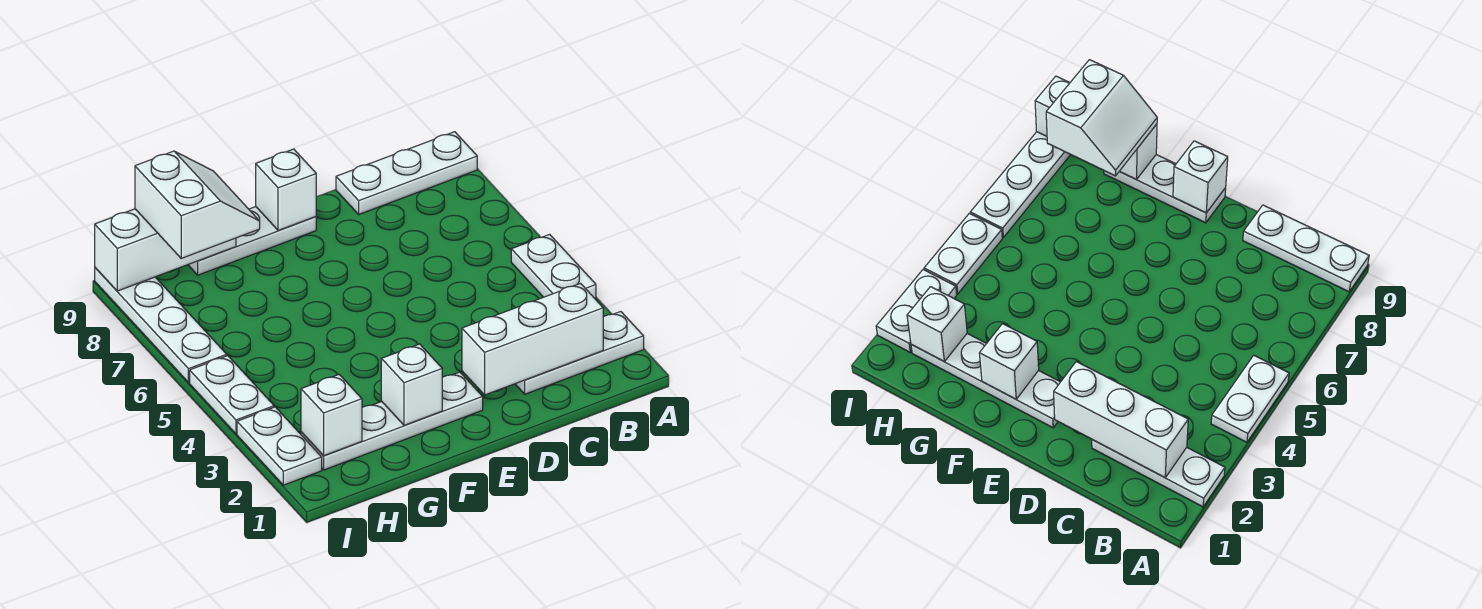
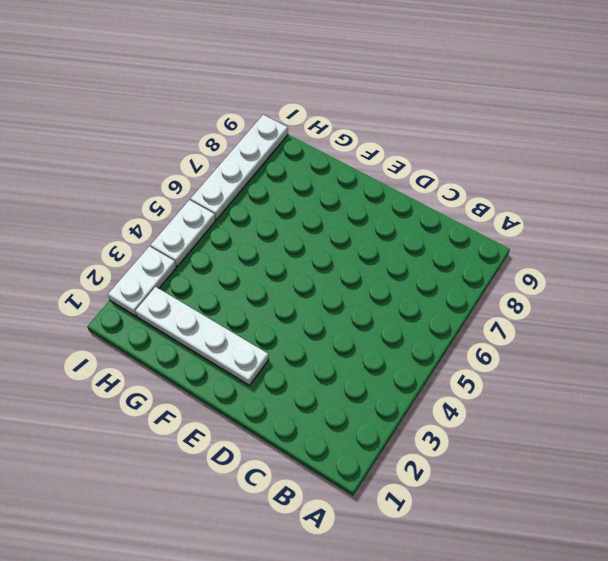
none -> white plate A2:C2 level 1
none -> white plate A4:A5 level 1
none -> white plate A9:C9 level 1

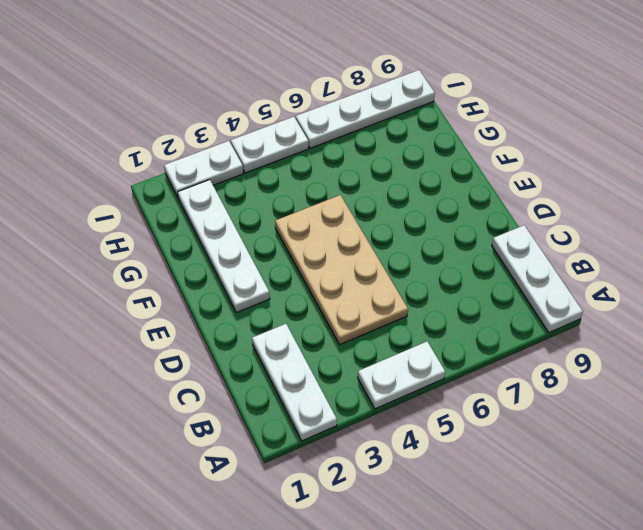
tan plate C4:F5 level 1 -> none
none -> white plate E9:G9 level 1
none -> white brick B2:D2 level 2
none -> white brick E9 level 2

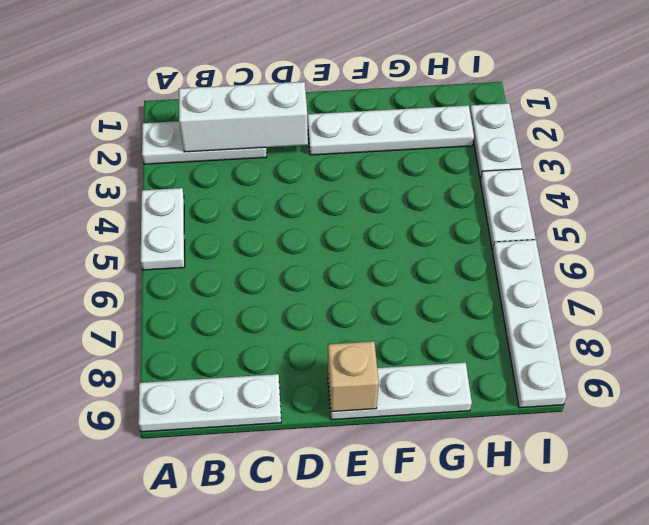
tan brick E9 level 2 -> white brick E9 level 2
none -> white brick F2 level 2
none -> white brick G9:I9 level 2
none -> white brick H2 level 2

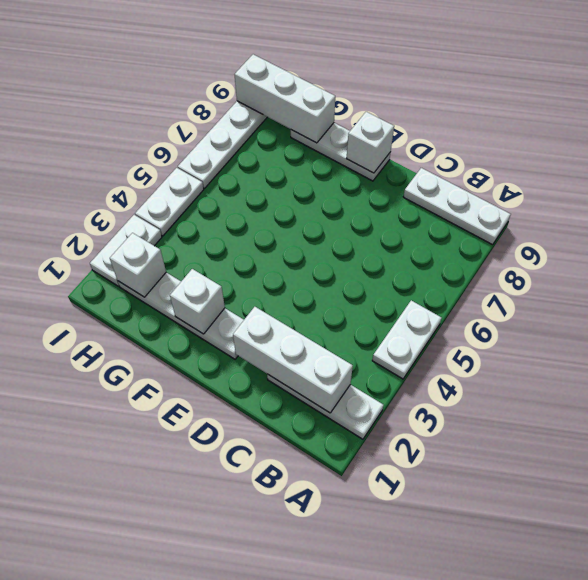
none -> white slope G8:H9 level 3 top H

